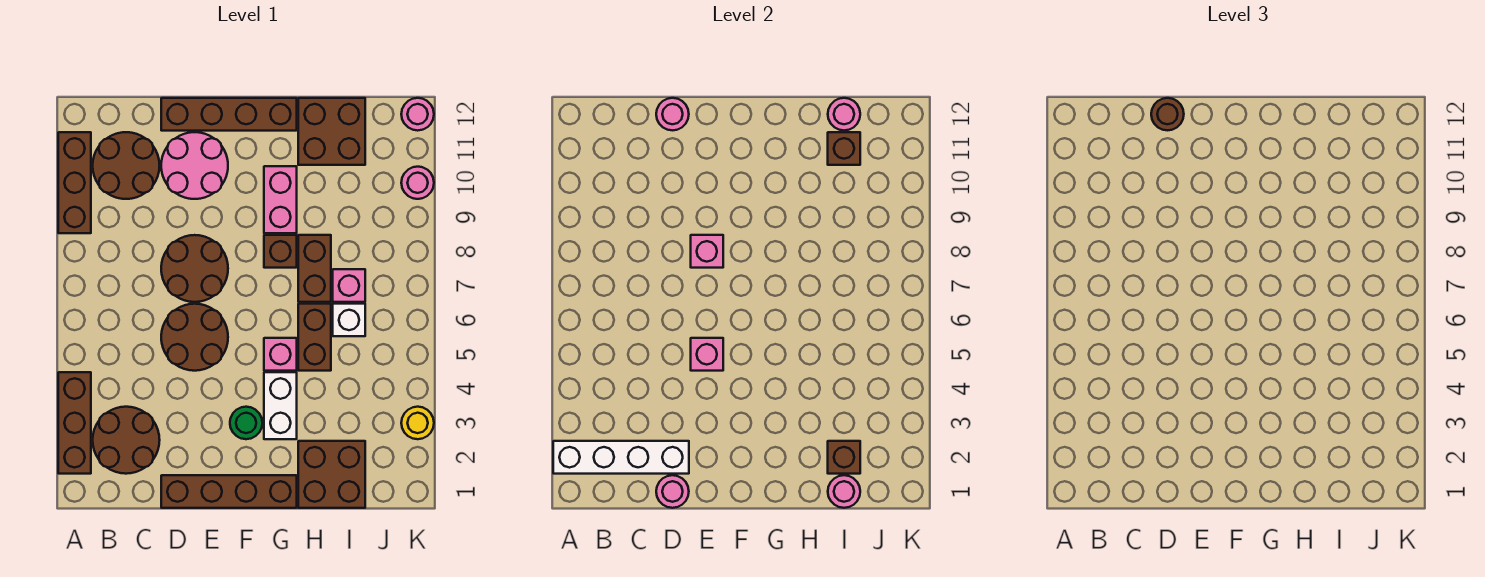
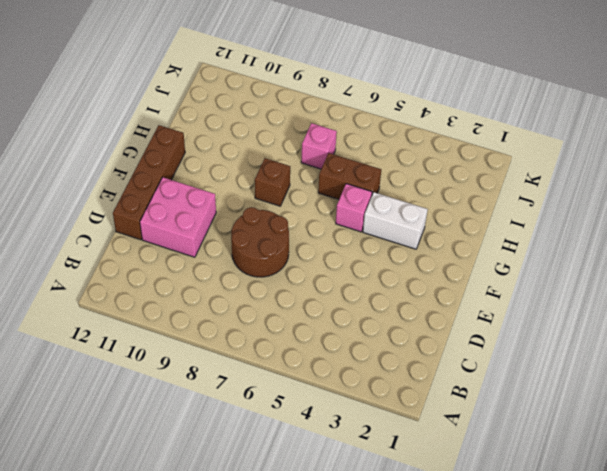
pink brick D10:E11 level 1 -> pink round brick D10:E11 level 1
none -> brown brick A2:A4 level 1
none -> brown brick A9:A11 level 1
none -> brown round brick B2:C3 level 1
none -> brown round brick B10:C11 level 1

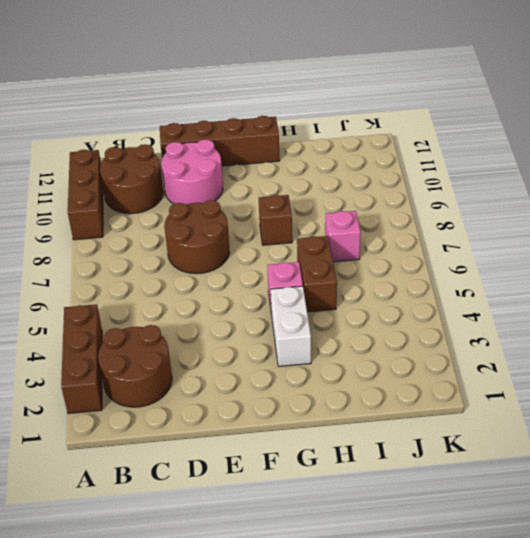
none -> brown brick D1:G1 level 1
none -> brown round brick D5:E6 level 1
none -> green round brick F3 level 1
none -> pink brick G9:G10 level 1

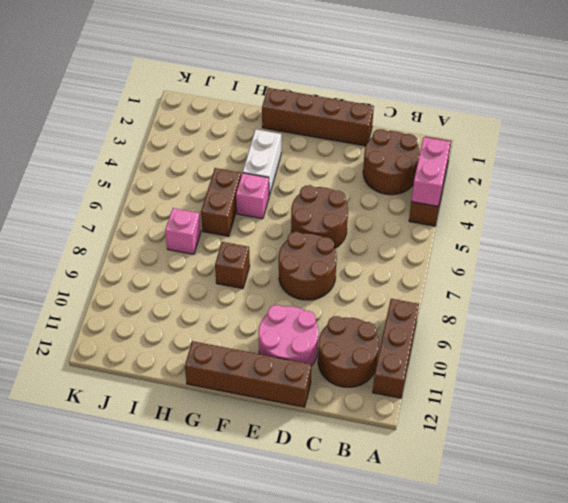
pink brick A3:A4 level 2 -> pink brick G9:G10 level 1
none -> green round brick F3 level 1
none -> brown brick H1:I2 level 1
none -> brown brick H7:H8 level 1
none -> brown brick H11:I12 level 1

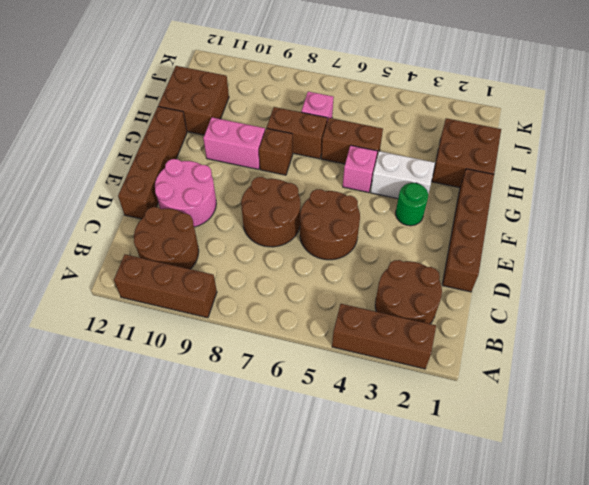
none -> white brick I6 level 1
none -> yellow round brick K3 level 1
none -> pink round brick K10 level 1
none -> pink round brick K12 level 1

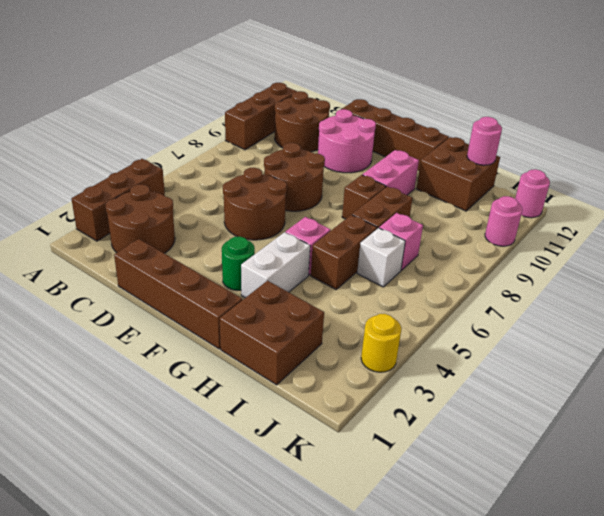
none -> white brick A2:D2 level 2
none -> pink round brick D1 level 2
none -> pink round brick D12 level 2
none -> pink brick E5 level 2

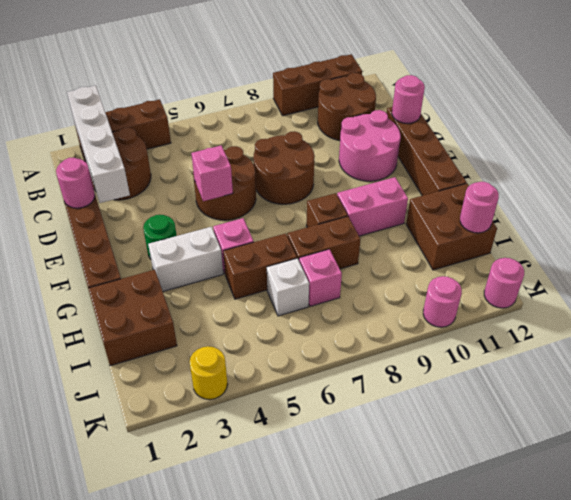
none -> pink brick E8 level 2
none -> pink round brick I1 level 2
none -> brown brick I2 level 2
none -> brown brick I11 level 2

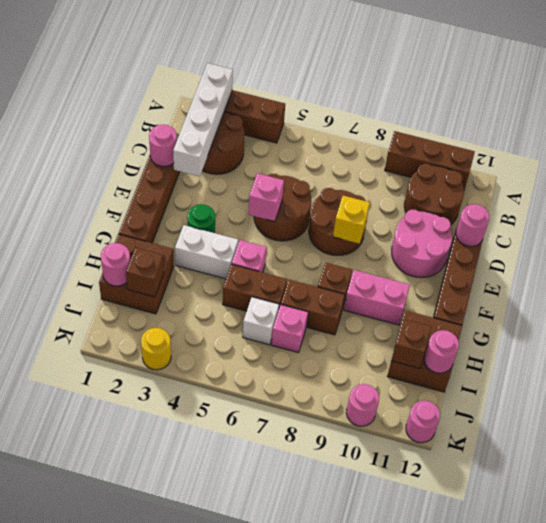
yellow brick E8 level 2 -> pink brick E8 level 2
none -> brown round brick D12 level 3

